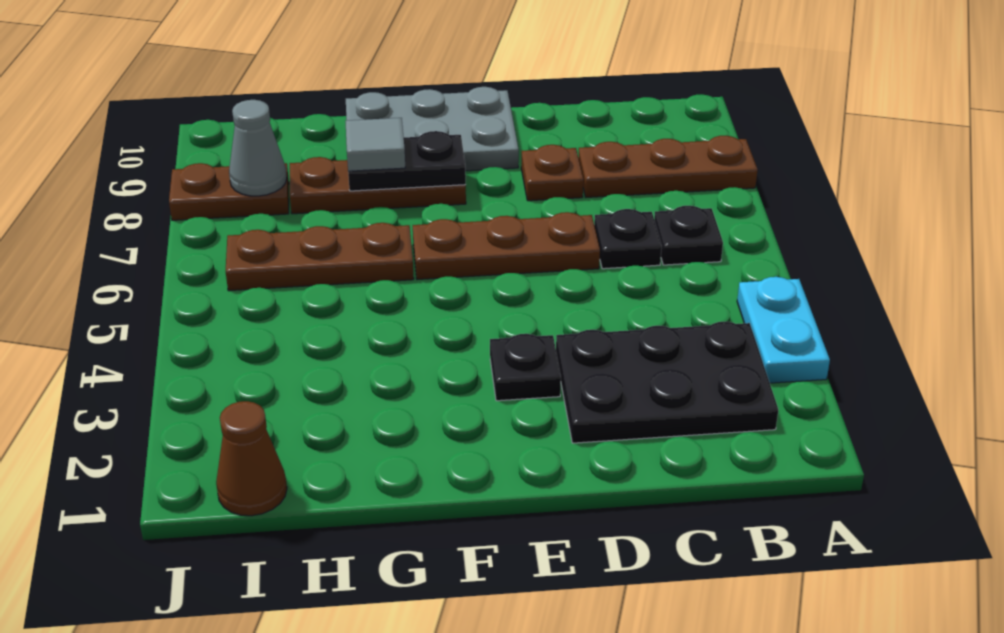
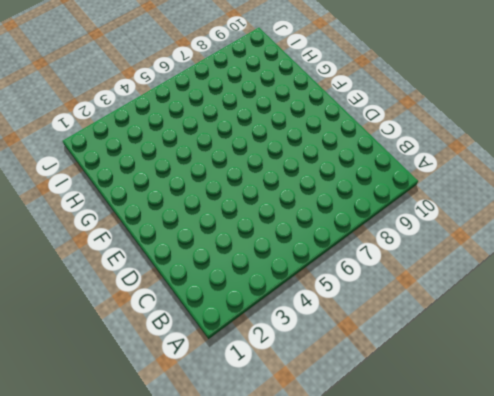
none -> cyan plate A3:A4 level 1
none -> brown plate A8:C8 level 1
none -> black plate B2:D3 level 1

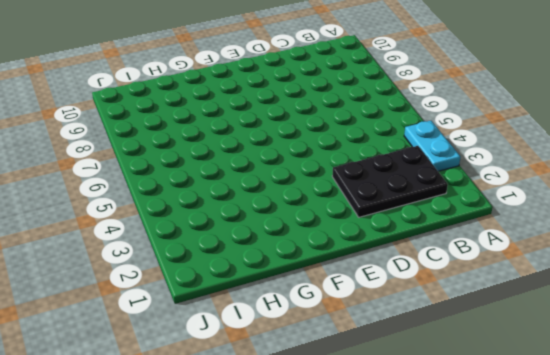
none -> brown plate A8:C8 level 1
none -> black plate B6 level 1
none -> black plate C6 level 1

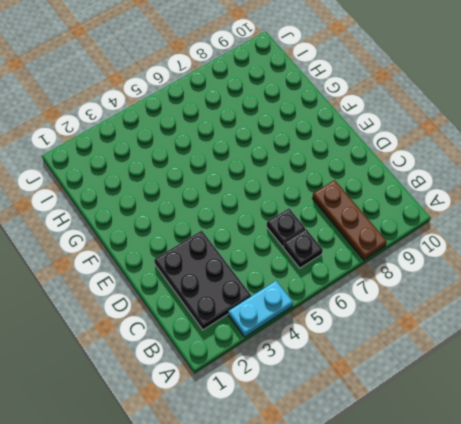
none -> brown plate D6:F6 level 1
none -> brown plate D8 level 1
none -> black plate E3 level 1

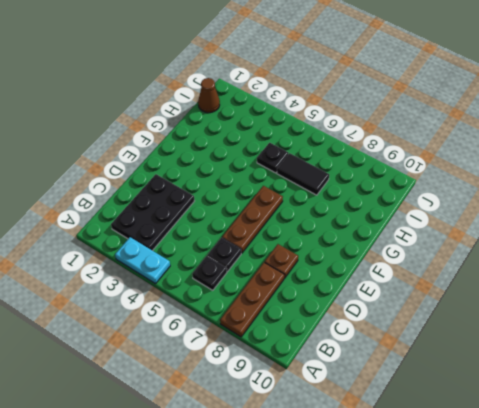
black plate H5 level 1 -> black plate E3 level 1
black tile H6:H7 level 1 -> brown plate G6:I6 level 1
none -> grey plate E9:G10 level 1
none -> brown plate F8:H8 level 1
none -> brown plate I8:J8 level 1

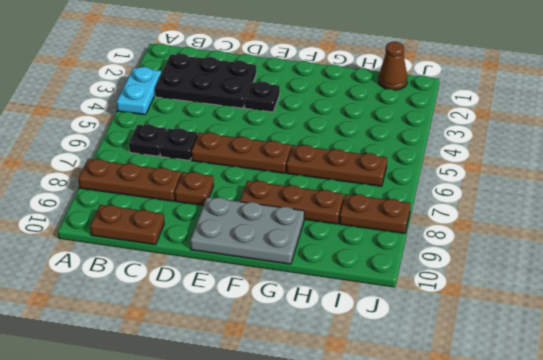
brown plate B10:C10 level 1 -> none
none -> black plate F8:G8 level 2
none -> grey cone I8 level 2
none -> grey tile G8 level 3

